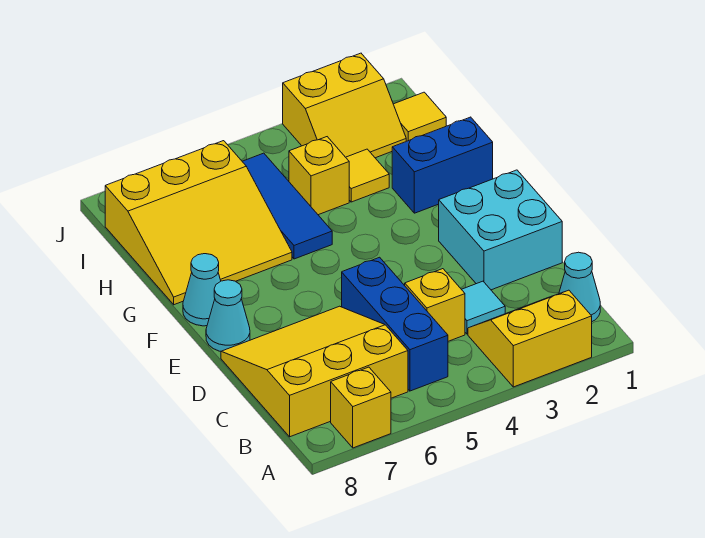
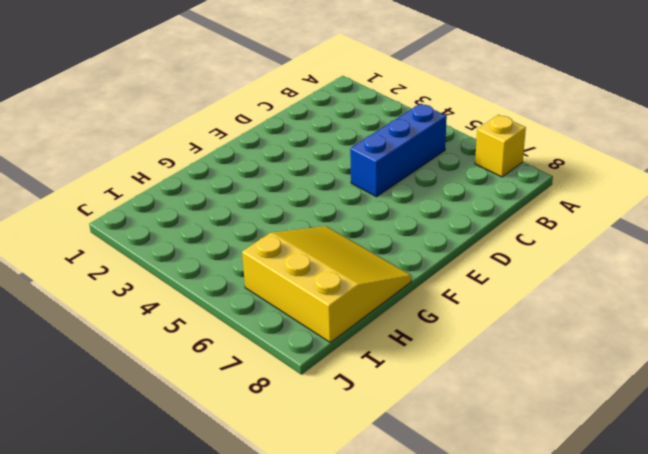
none -> yellow slope A2:B3 level 1 top A
none -> cyan cone B1 level 1
none -> yellow slope B6:D8 level 1 top B

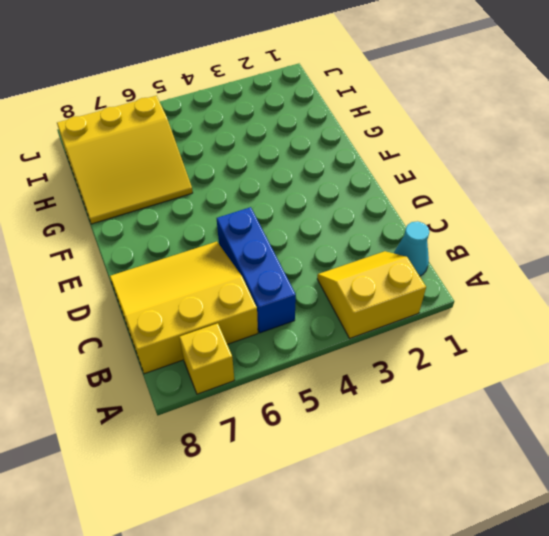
none -> cyan tile C3 level 1
none -> yellow brick C4 level 1
none -> cyan brick D1:E2 level 1

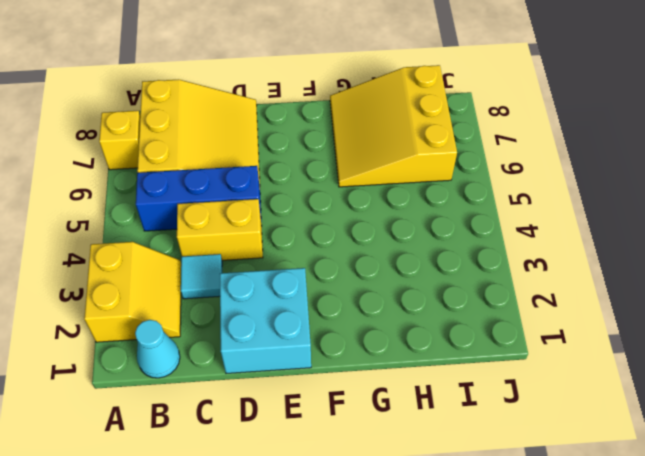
yellow brick C4:D4 level 1 -> yellow brick C4 level 1
none -> cyan cone E8 level 1
none -> cyan cone F8 level 1
none -> blue brick G1:G2 level 1

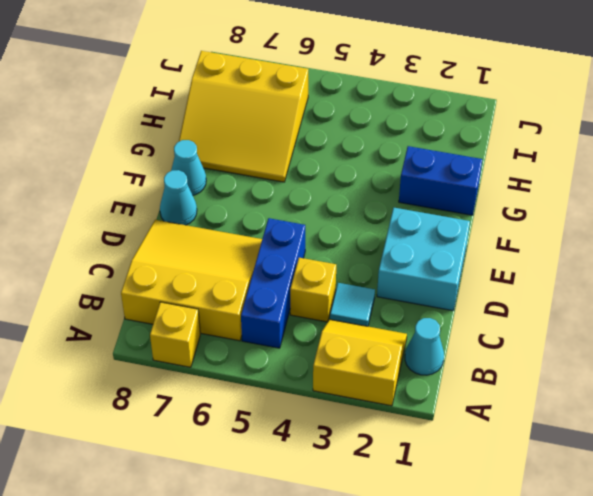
none -> blue tile G5:I5 level 1
none -> yellow tile H3 level 1
none -> yellow brick H4 level 1

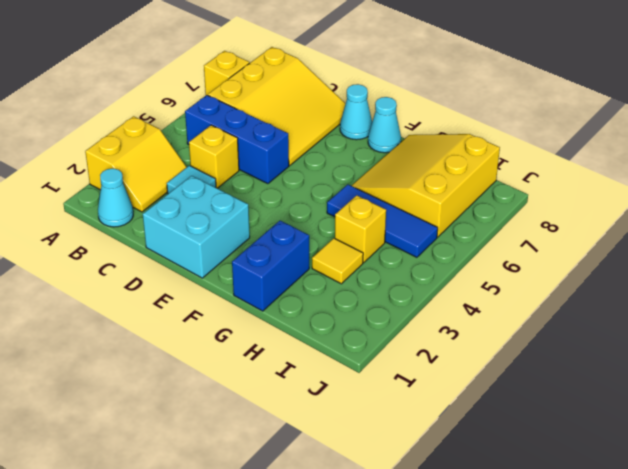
none -> yellow tile I1 level 1
none -> yellow slope I2:J3 level 1 top J

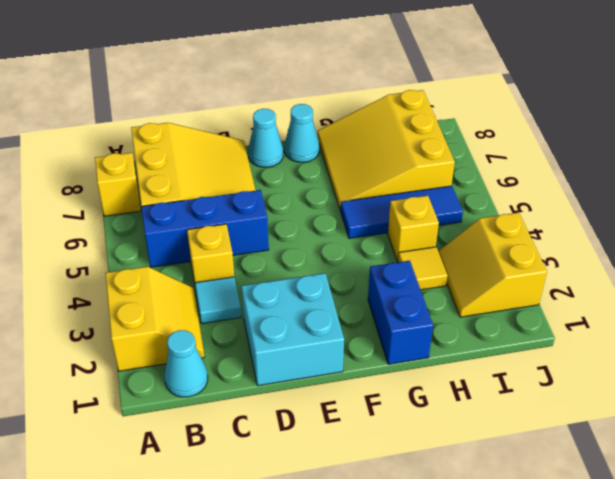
none -> yellow tile I1 level 1

